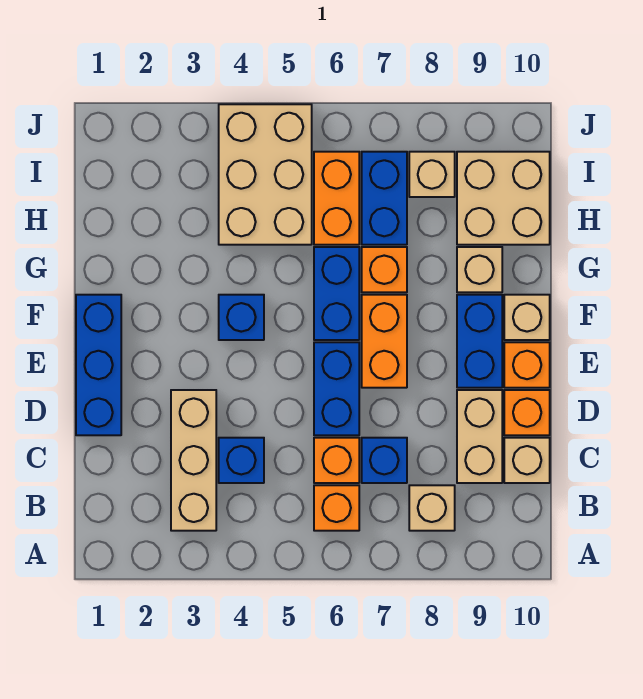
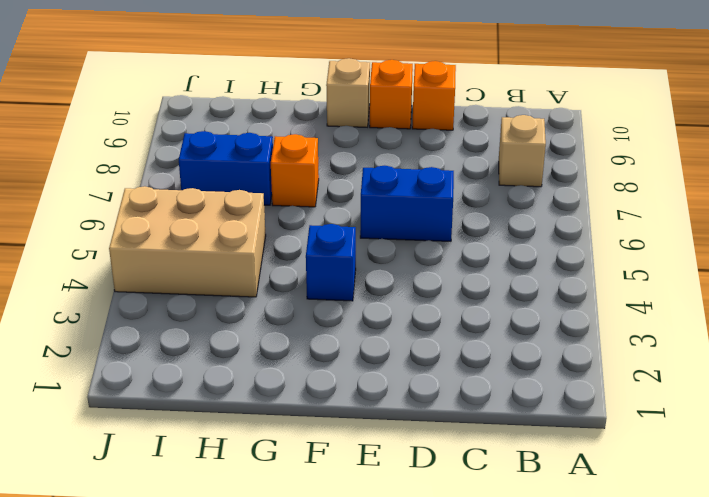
none -> tan brick B3:D3 level 1
none -> orange brick B6 level 1
none -> blue brick C4 level 1

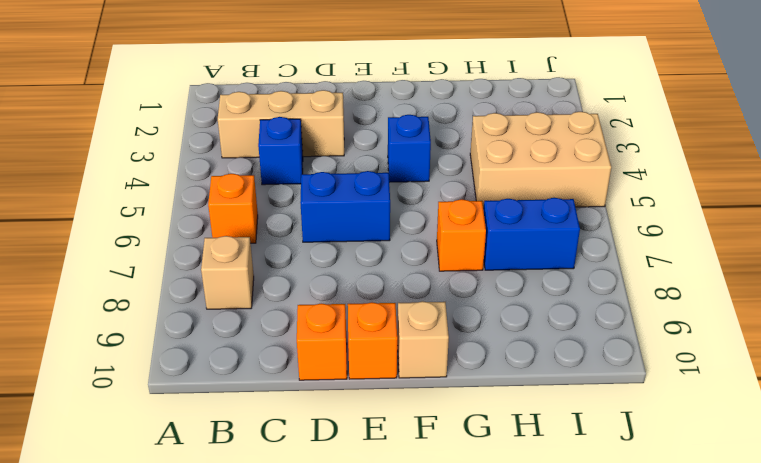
none -> orange brick C6 level 1
none -> blue brick C7 level 1
none -> tan brick C9:D9 level 1

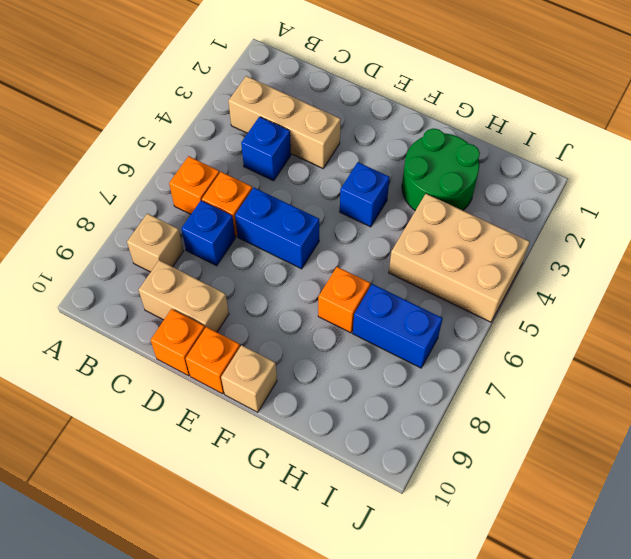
green round brick G2:H3 level 1 -> none
none -> tan brick C10 level 1
none -> blue brick D1:F1 level 1
none -> orange brick E7:F7 level 1

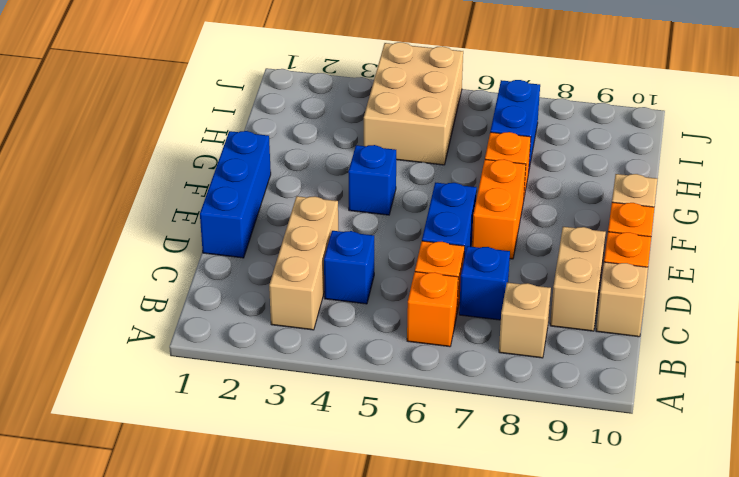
none -> blue brick E9:F9 level 1
none -> blue brick F6:G6 level 1
none -> tan brick G9 level 1

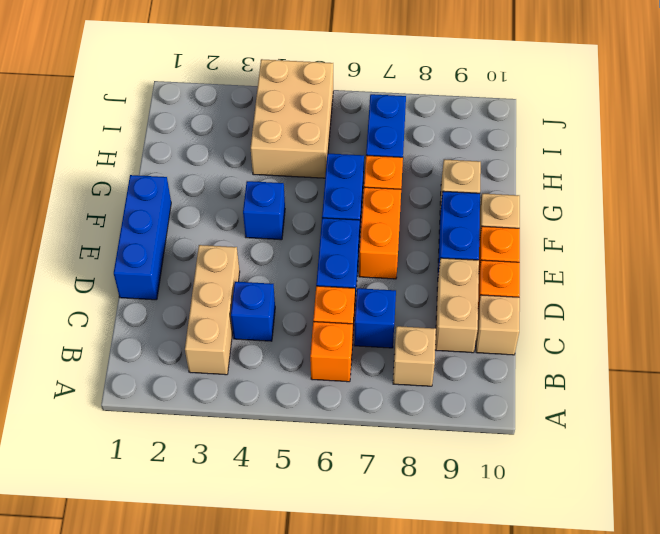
none -> orange brick H6:I6 level 1
none -> tan brick H9:I10 level 1
none -> tan brick I8 level 1

